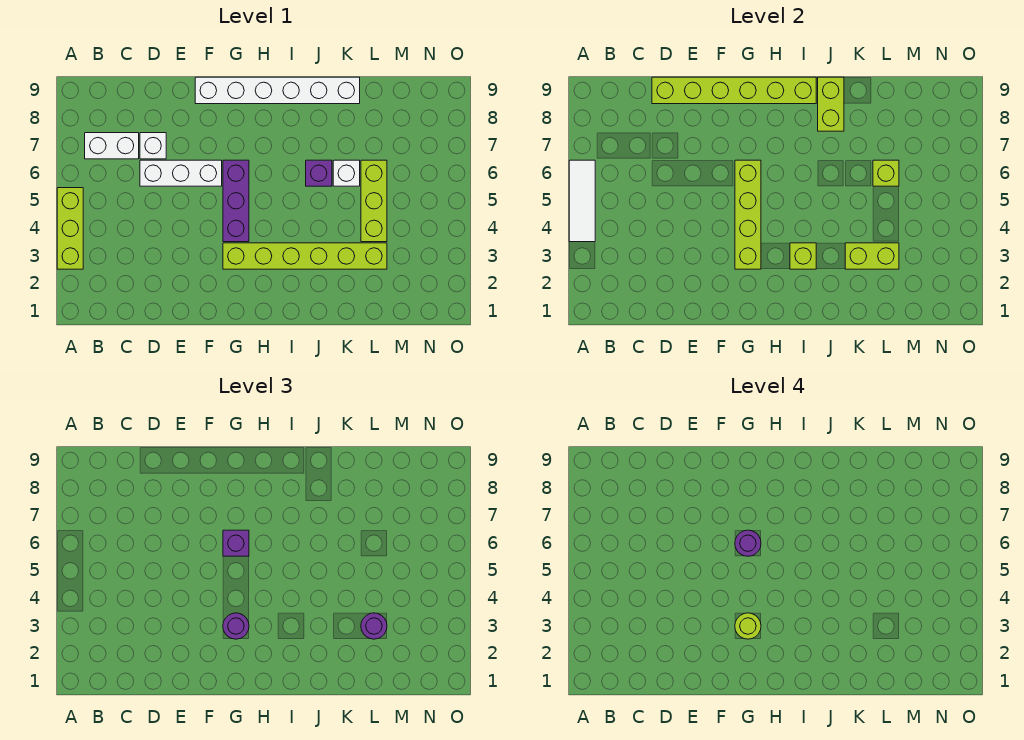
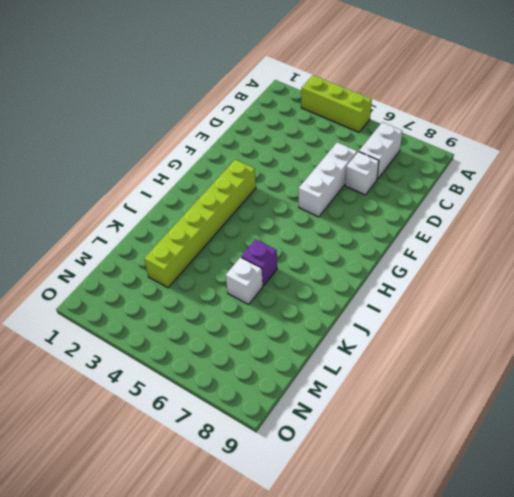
none -> white brick F9:K9 level 1
none -> purple brick G4:G6 level 1
none -> lime brick L4:L6 level 1

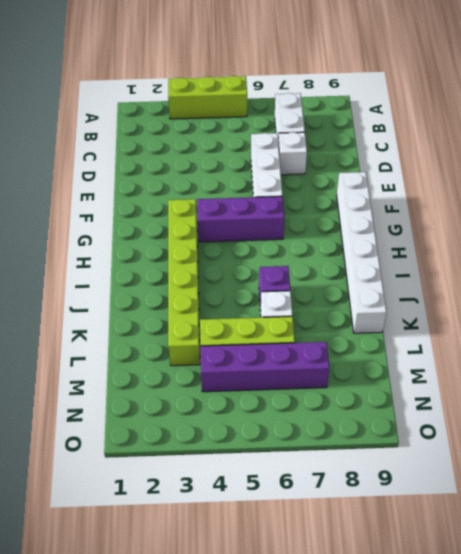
purple brick M4:M7 level 1 -> none
none -> white tile A4:A6 level 2
none -> lime brick D9:I9 level 2
none -> lime brick G3:G6 level 2

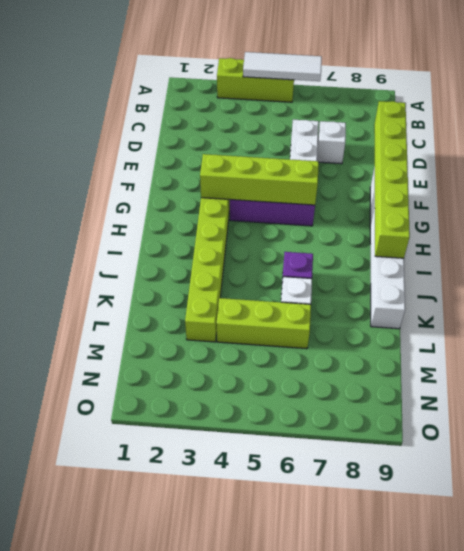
none -> white brick B7:C7 level 1
none -> lime brick I3 level 2
none -> lime brick J8:J9 level 2

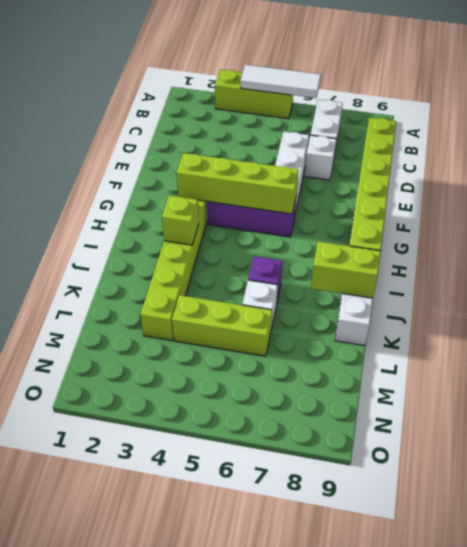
none -> lime brick K3:L3 level 2
none -> lime brick L6 level 2
none -> purple round brick G3 level 3

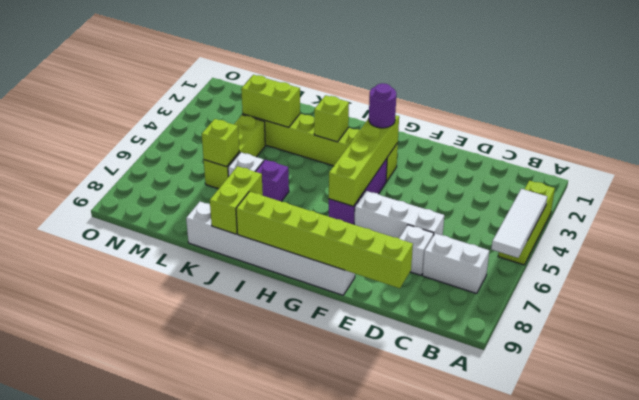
none -> purple brick G6 level 3
none -> purple round brick L3 level 3
none -> lime round brick G3 level 4

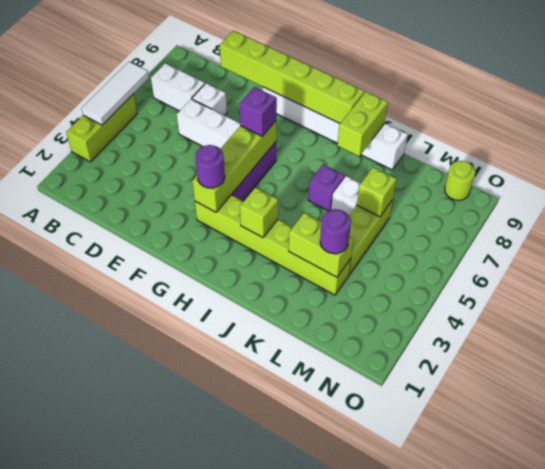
lime round brick N9 level 1 -> lime round brick G3 level 4
none -> purple round brick G6 level 4

